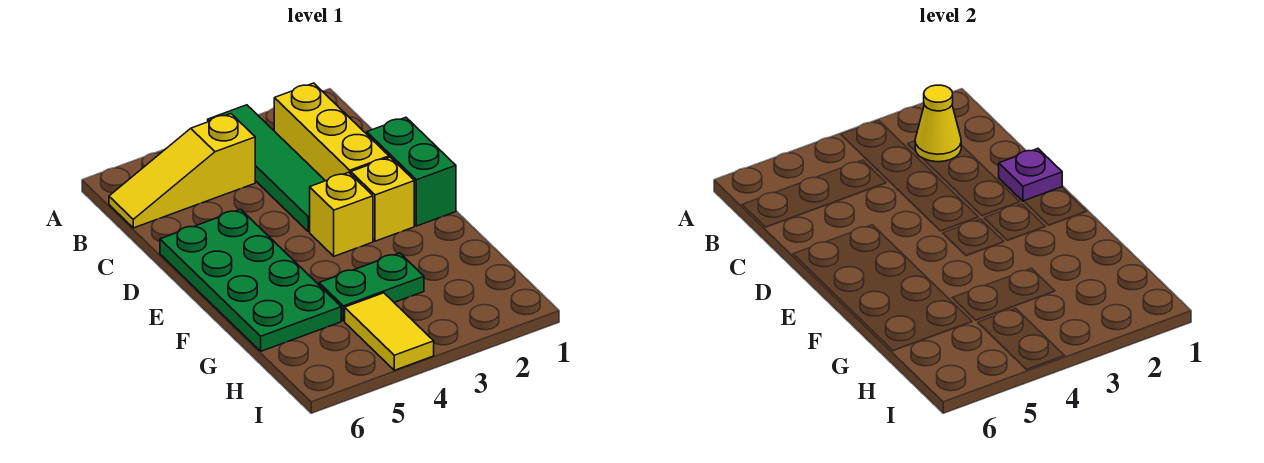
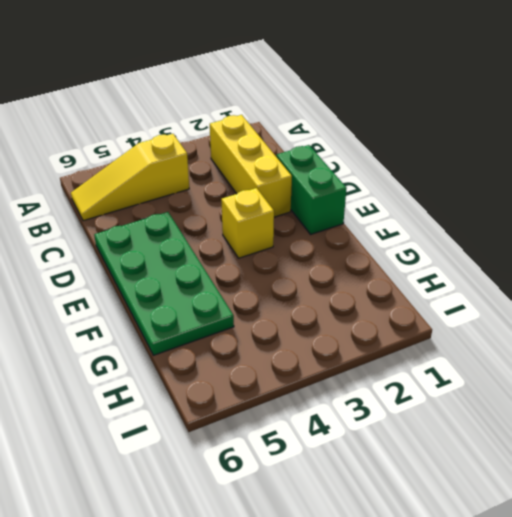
none -> green tile A3:D3 level 1
none -> yellow brick E2 level 1

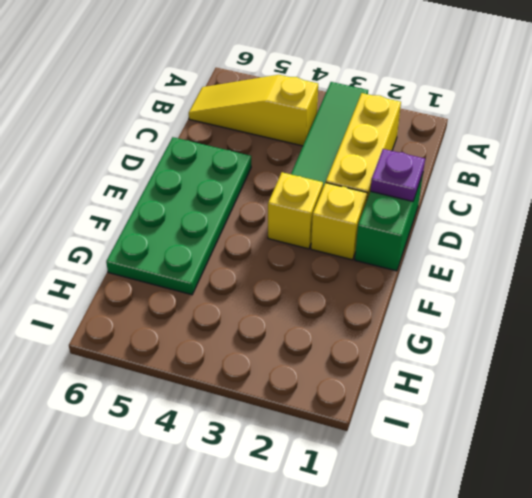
none -> green plate G3:G4 level 1
none -> yellow tile H4:I4 level 1

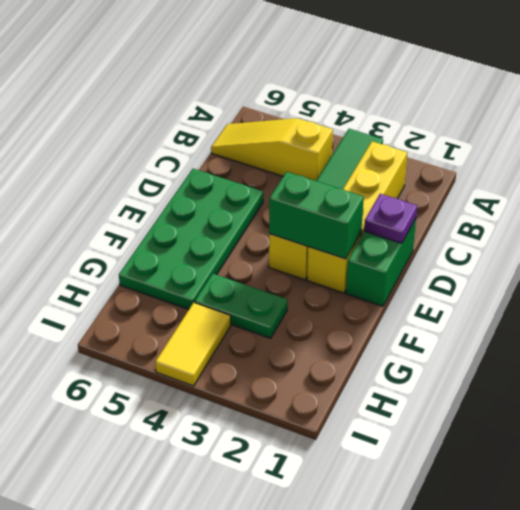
green brick E2:E3 level 2 -> none
none -> yellow cone B2 level 2

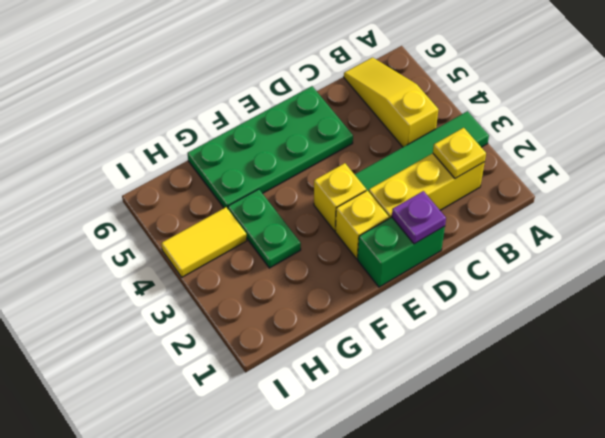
yellow plate B2 level 2 -> yellow cone B2 level 2

